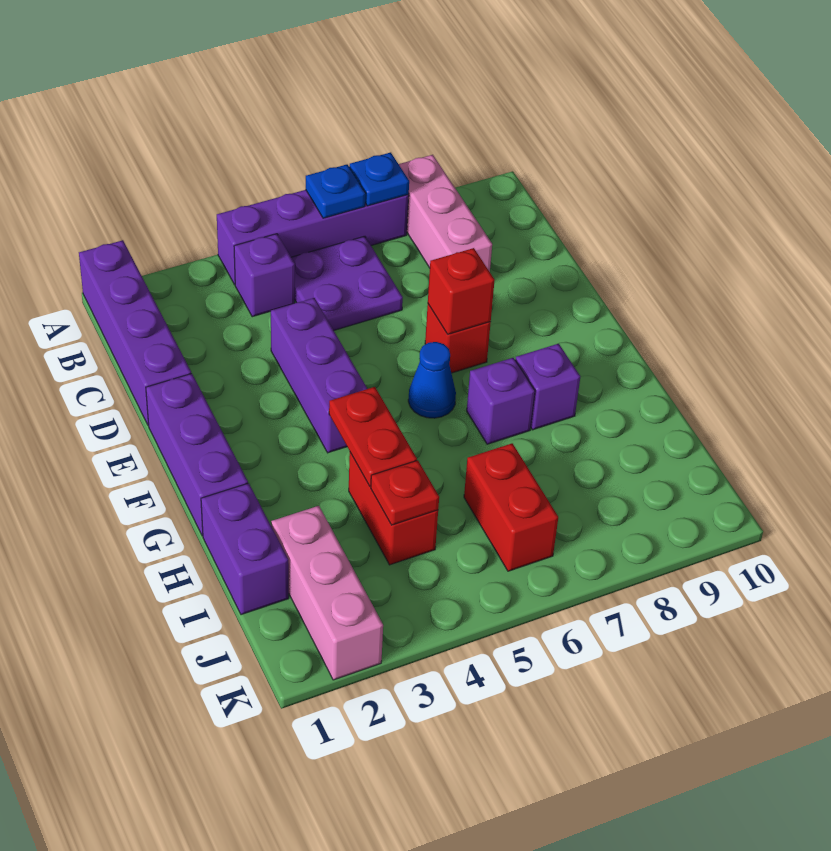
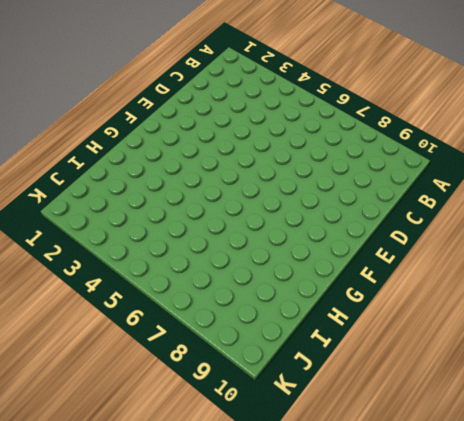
none -> purple brick A1:D1 level 1
none -> purple brick A4:A7 level 1
none -> pink brick A8:C8 level 1

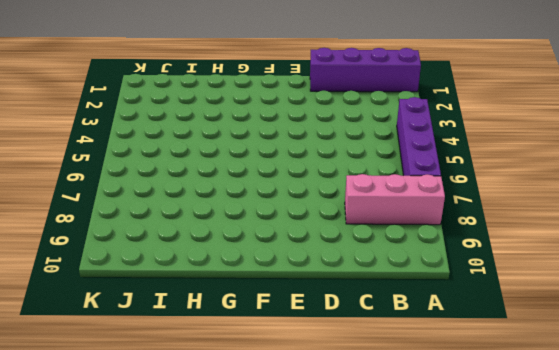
none -> purple brick B4 level 1
none -> purple plate B5:C6 level 1
none -> purple brick D4:F4 level 1

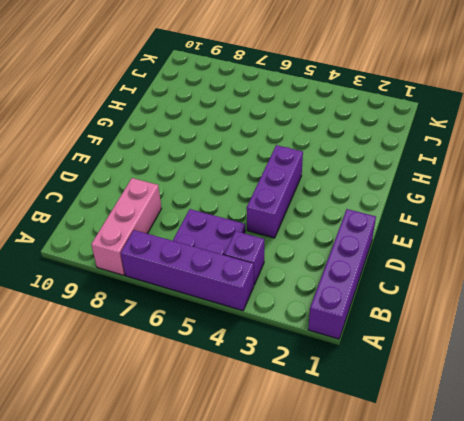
none -> purple brick E1:G1 level 1
none -> red brick E7 level 1
none -> blue cone F6 level 1

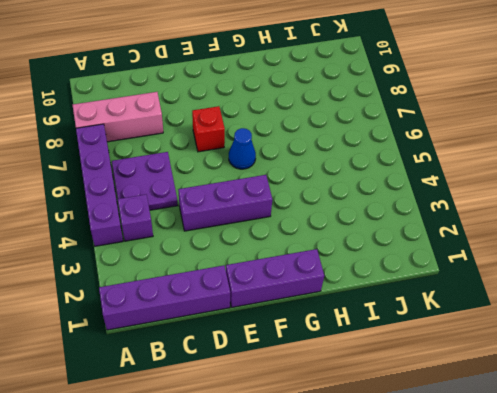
none -> purple brick G7 level 1
none -> purple brick G8 level 1
none -> purple brick H1:I1 level 1

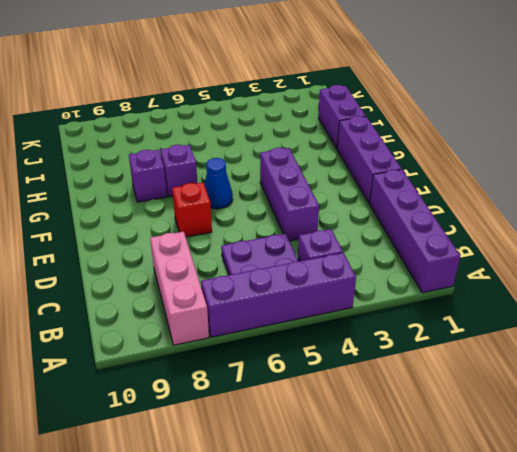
none -> red brick H4:I4 level 1
none -> pink brick I2:K2 level 1
none -> red brick I6:J6 level 1

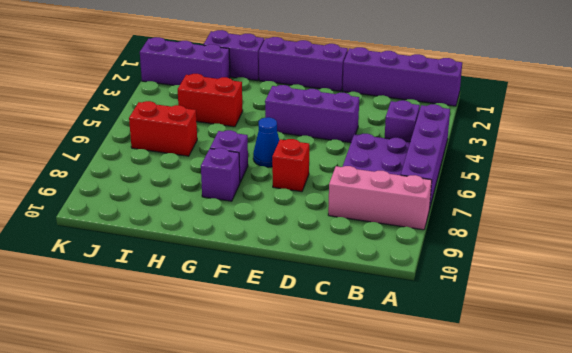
purple brick I2:K2 level 1 -> pink brick I2:K2 level 1
none -> blue plate A6 level 2
none -> blue plate A7 level 2
none -> red brick E7 level 2

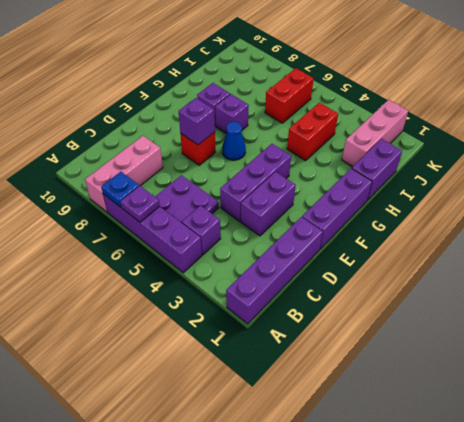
purple plate A6 level 2 -> blue plate A6 level 2
purple brick D3:E3 level 1 -> none
purple brick E7 level 2 -> red brick E7 level 2
none -> red plate G4:H4 level 2
none -> red plate I4 level 2

